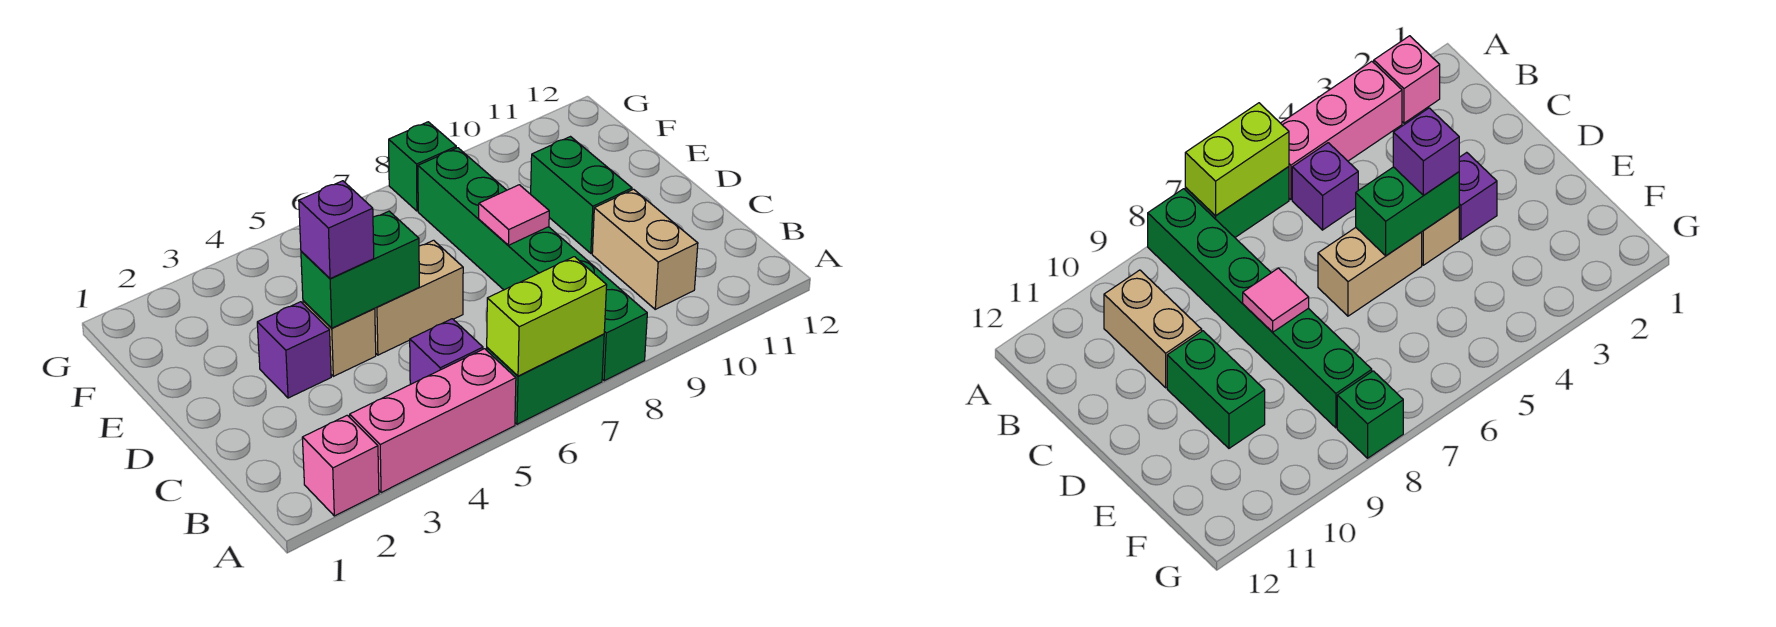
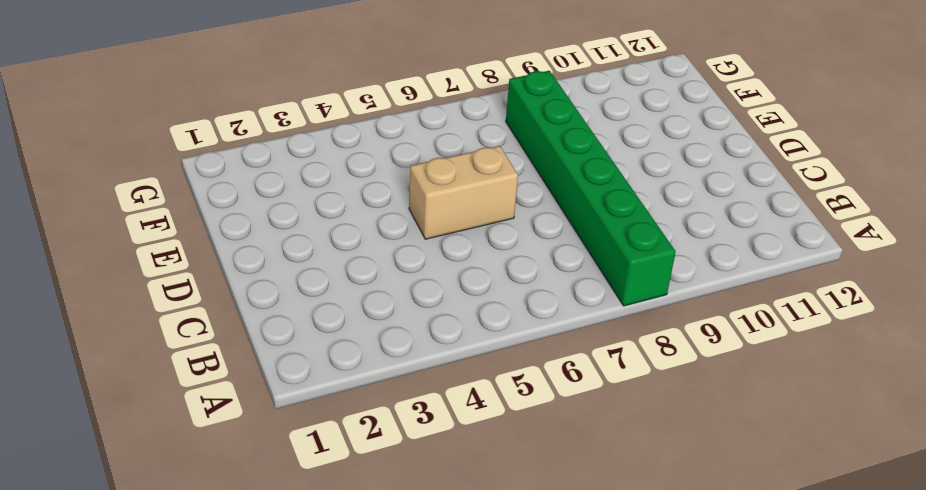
none -> pink brick A2 level 1
none -> pink brick A3:A5 level 1
none -> green brick A6:A7 level 1

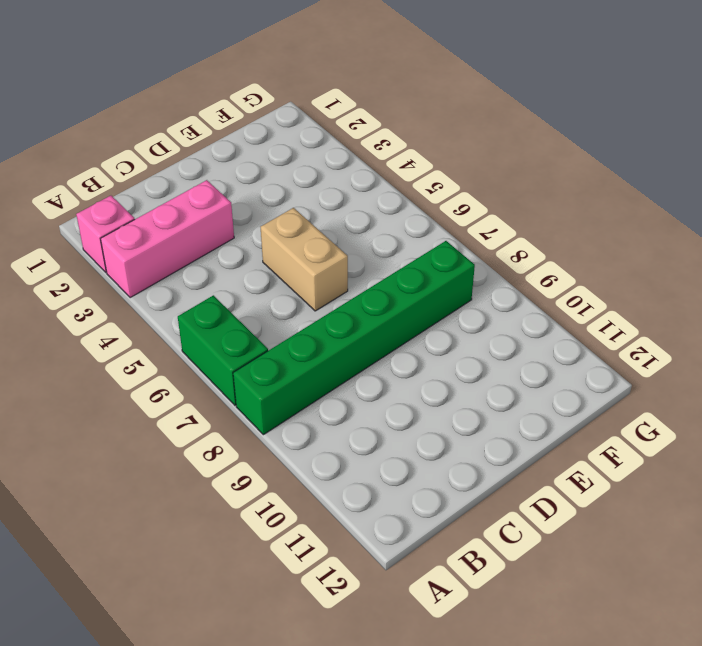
pink brick A3:C3 level 1 -> pink brick A3:A5 level 1
none -> purple brick B5 level 1
none -> tan brick B10:C10 level 1
none -> purple brick D3 level 1

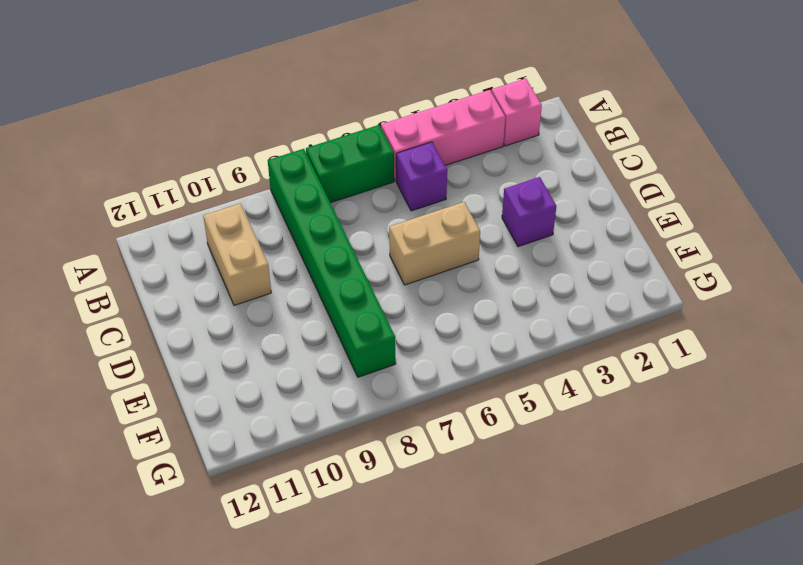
none -> tan brick D4 level 1
none -> green brick D10:E10 level 1
none -> green brick G8 level 1

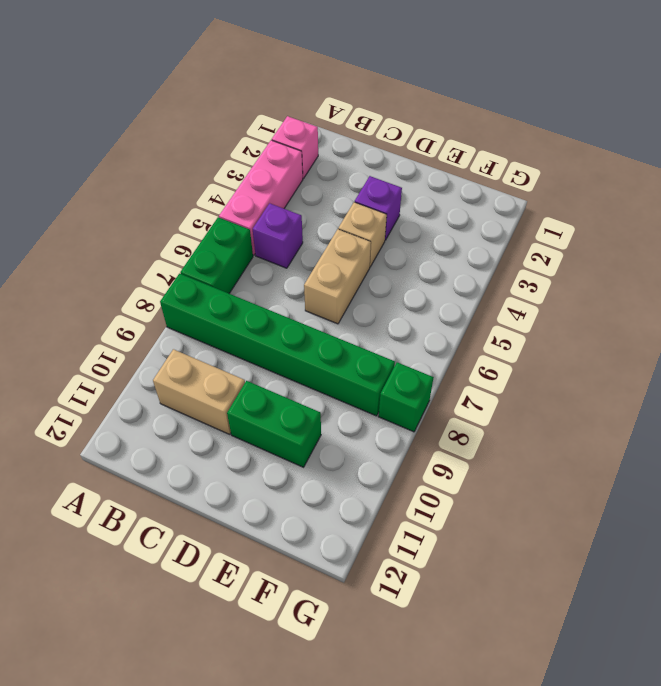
none -> lime brick A6:A7 level 2
none -> green brick D4:D5 level 2
none -> pink tile D8 level 2

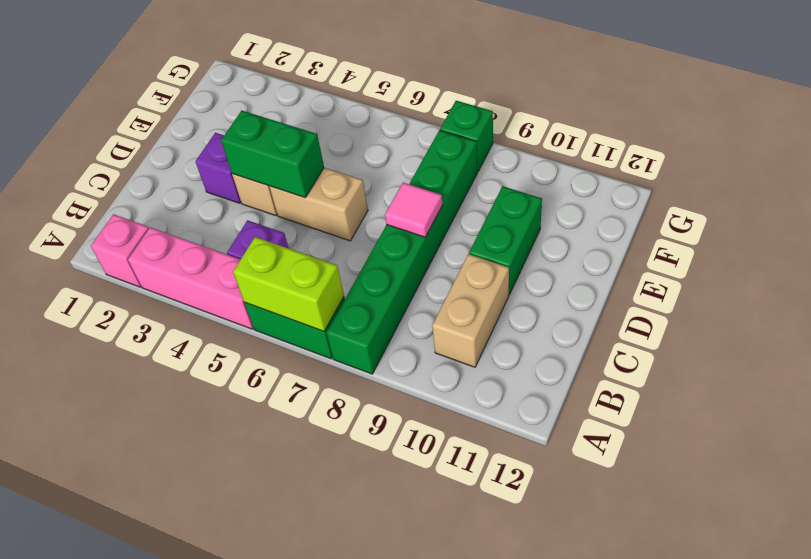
none -> purple brick D4 level 3

